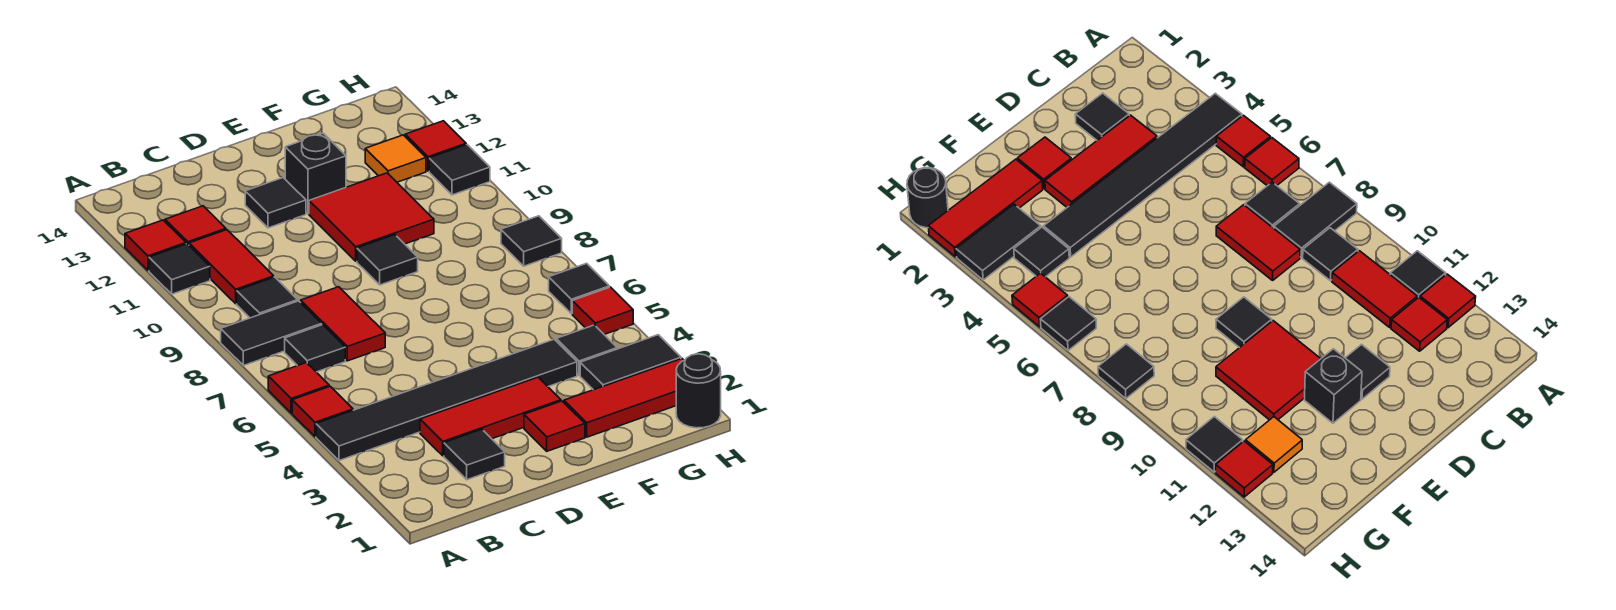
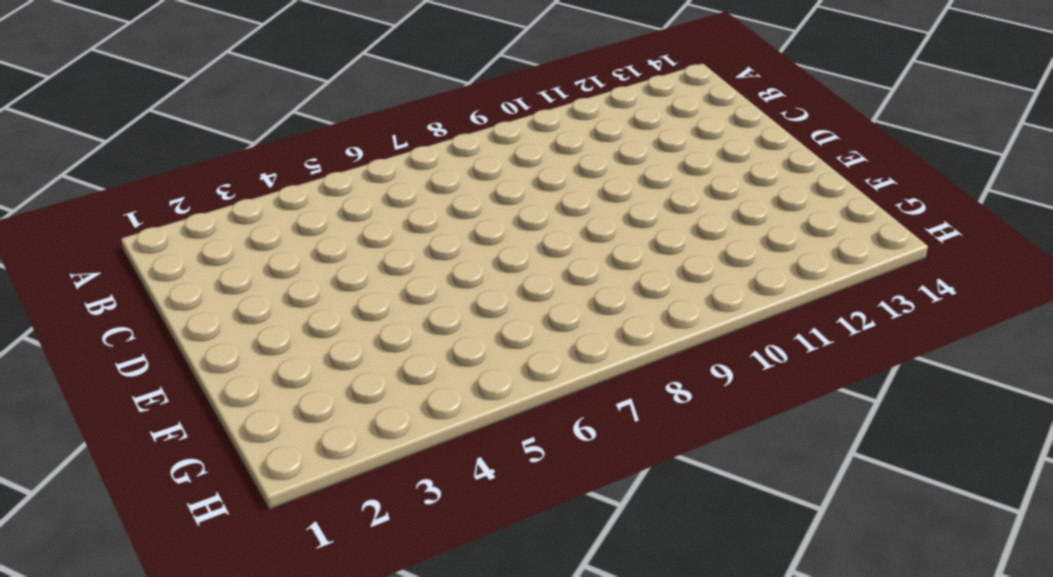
none -> black tile A4:F4 level 1
none -> red tile A5 level 1
none -> red tile A6 level 1

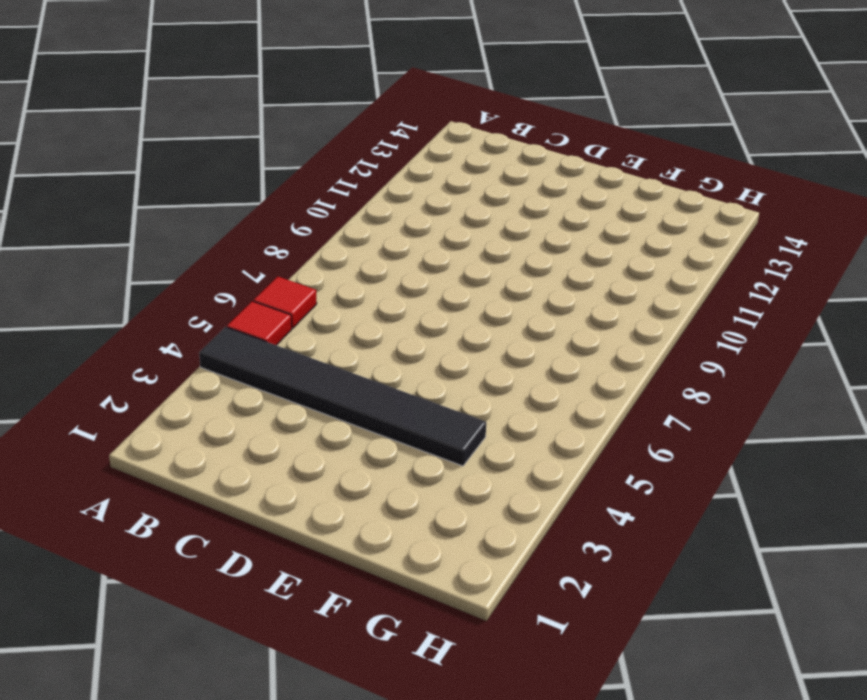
none -> black tile A8:B8 level 1
none -> black tile A11 level 1
none -> red tile A12 level 1

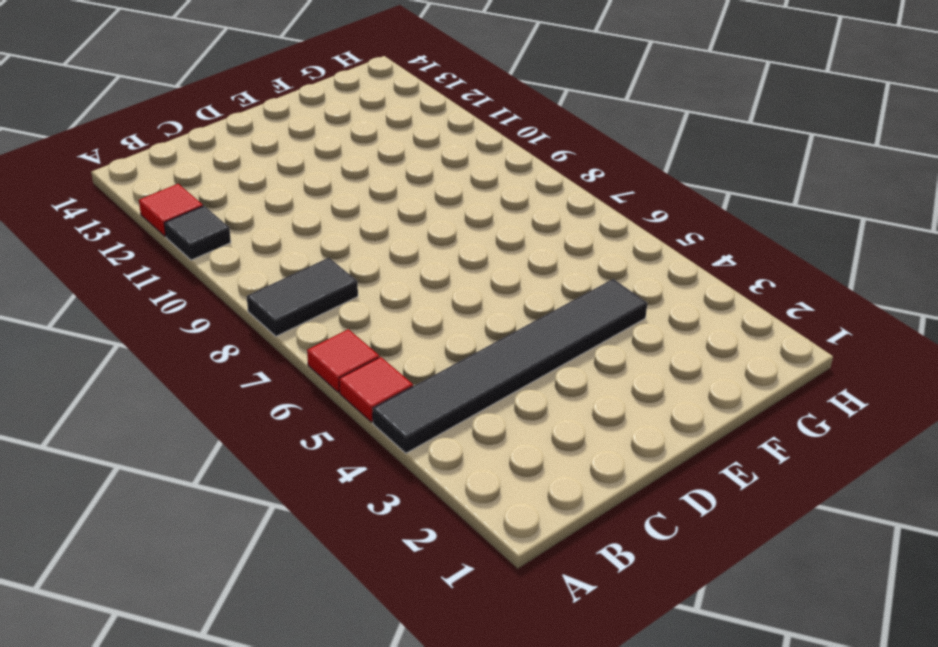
none -> black tile B7 level 1
none -> black tile B9 level 1
none -> red tile B10:B11 level 1

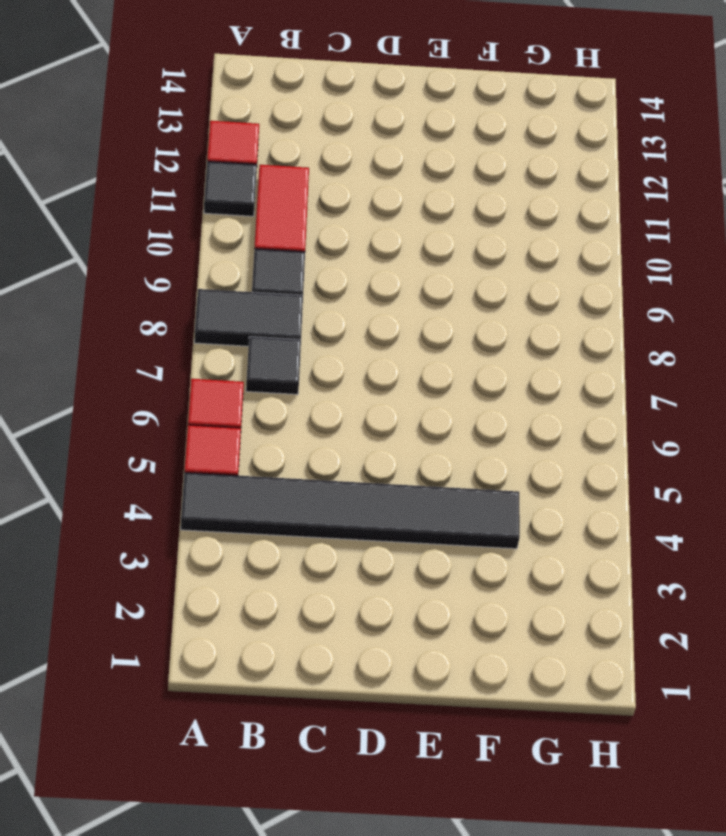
none -> red tile B12 level 1
none -> black tile C2 level 1
none -> red tile C3:E3 level 1

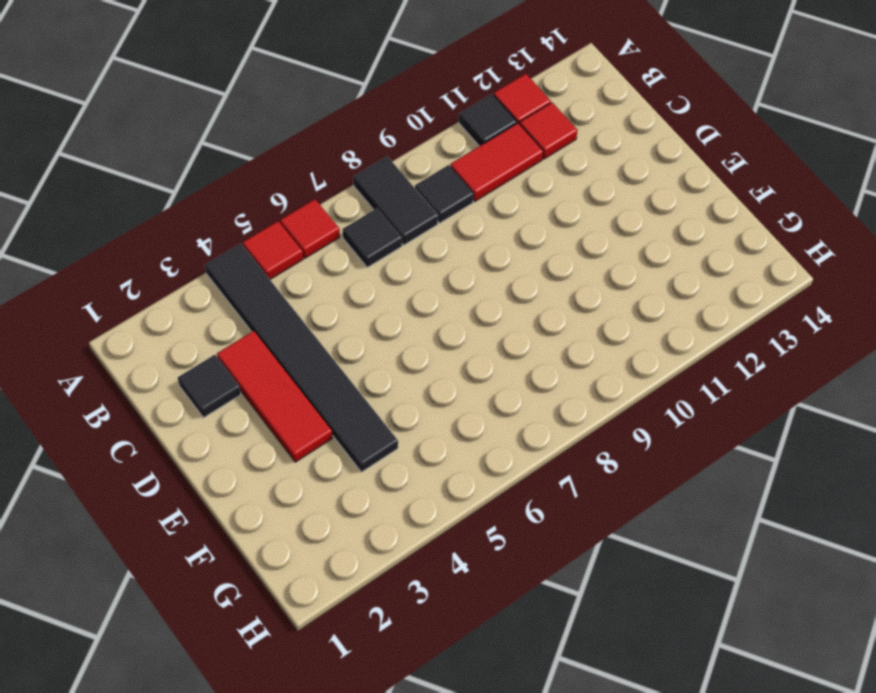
none -> red tile C7:C8 level 1
none -> black tile D12 level 1
none -> red tile E2 level 1

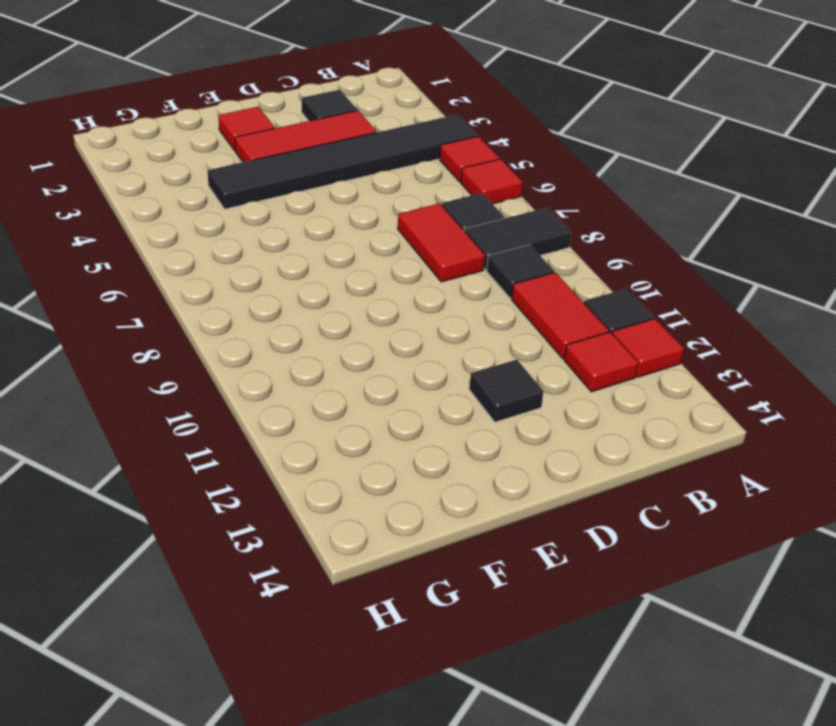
none -> black tile E9 level 1
none -> red tile E10:F11 level 1
none -> black brick E12 level 1

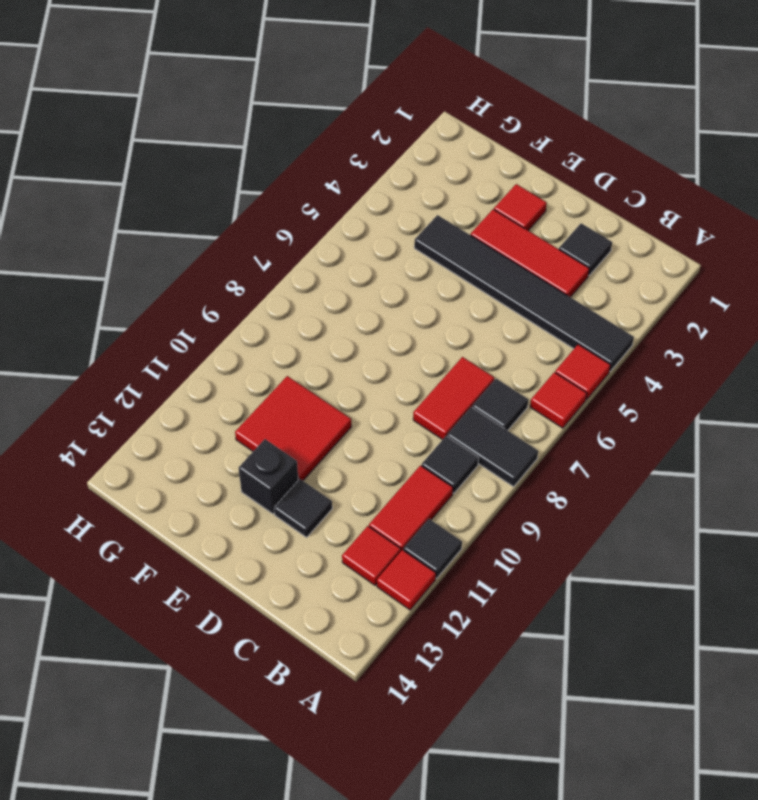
none -> black tile E9 level 1
none -> red tile F2:H2 level 1
none -> black tile G3:H3 level 1

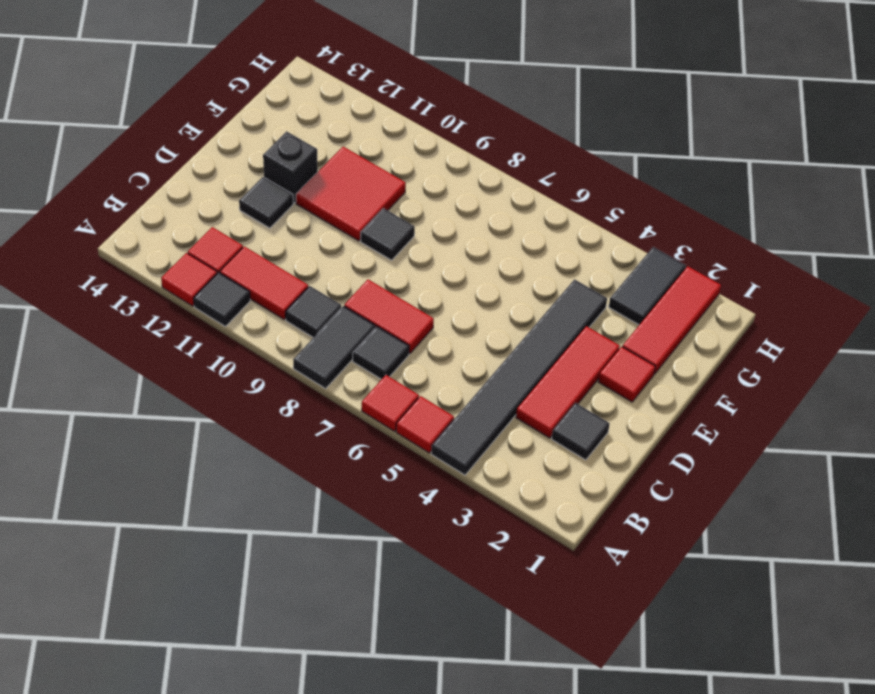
none -> black tile G4 level 1
none -> orange tile G12 level 1
none -> black round brick H1 level 1

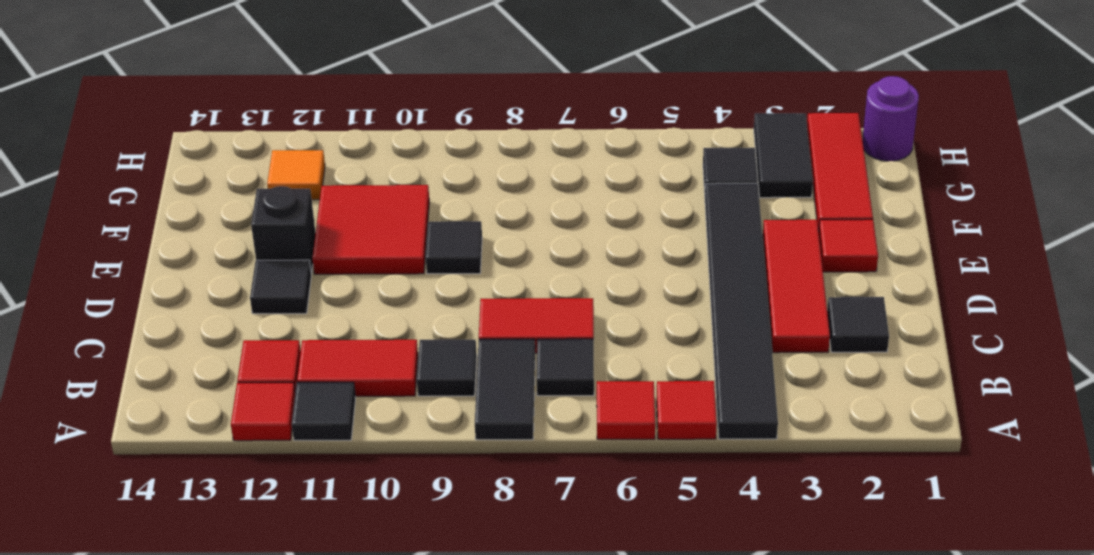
purple round brick H1 level 1 -> black round brick H1 level 1
none -> red tile H5 level 1
none -> black tile H6 level 1
none -> black tile H8 level 1

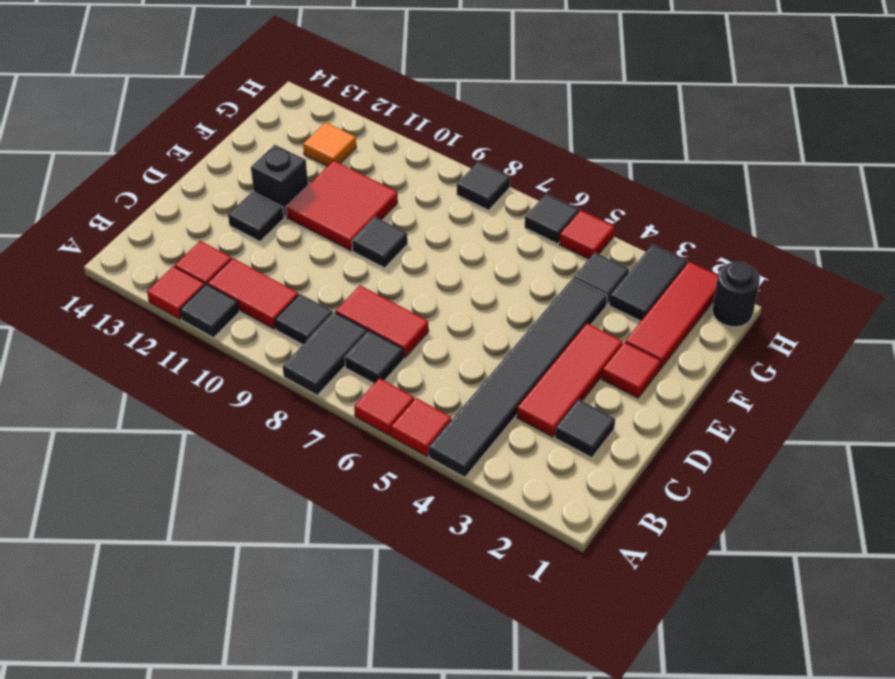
none -> black tile H11 level 1
none -> red tile H12 level 1

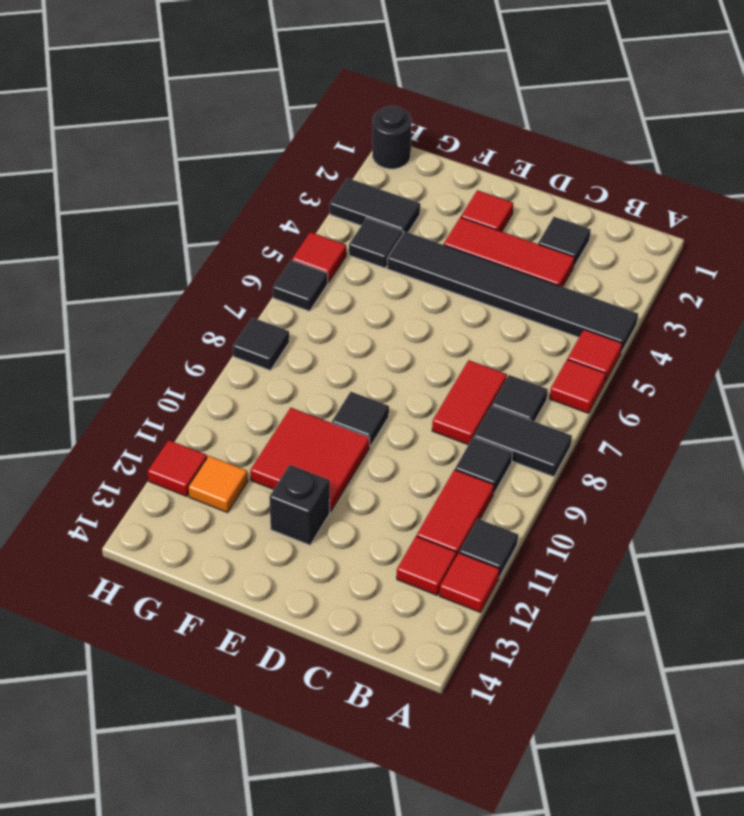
none -> black tile D12 level 1
none -> red tile F2:H2 level 1
none -> black tile H11 level 1

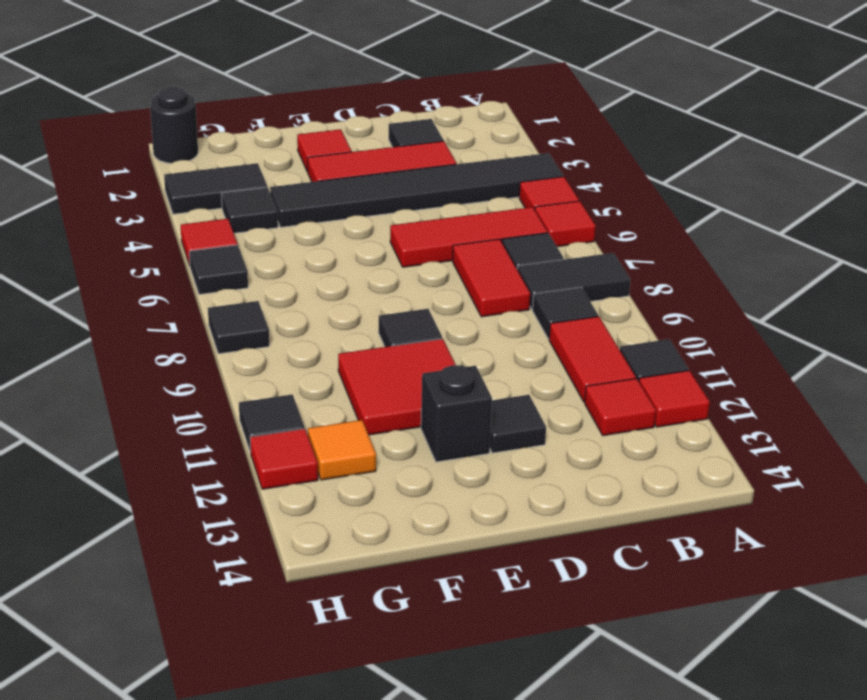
red tile B6:D6 level 1 -> red tile F2:H2 level 1

